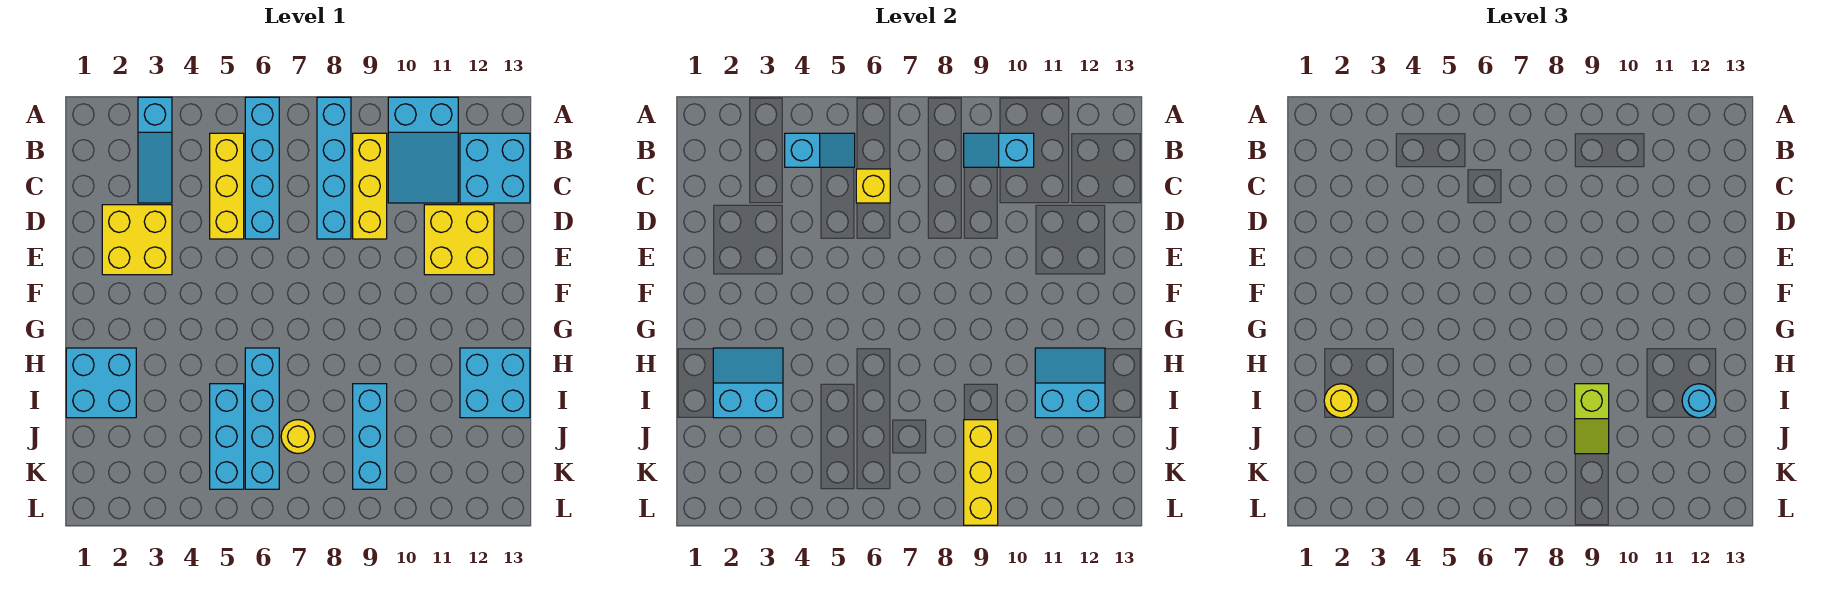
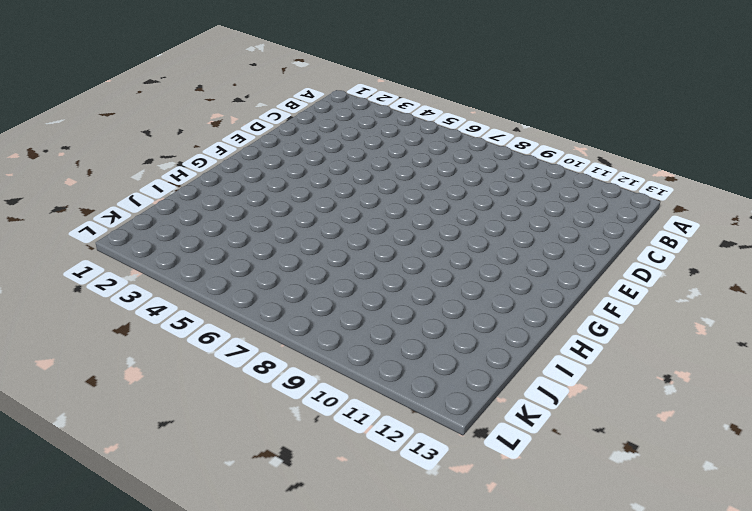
none -> cyan slope A3:C3 level 1 top A
none -> cyan brick A6:D6 level 1
none -> cyan brick A8:D8 level 1

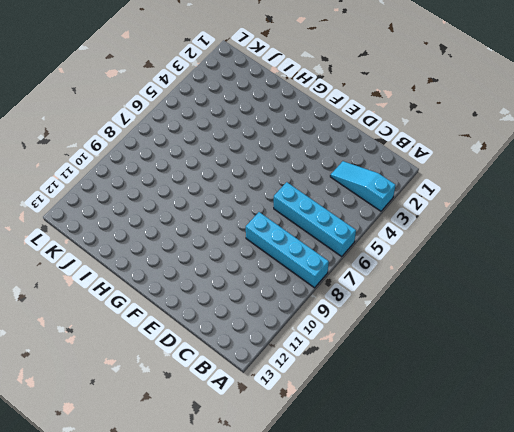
none -> cyan slope A10:C11 level 1 top A
none -> yellow brick B5:D5 level 1
none -> yellow brick B9:D9 level 1

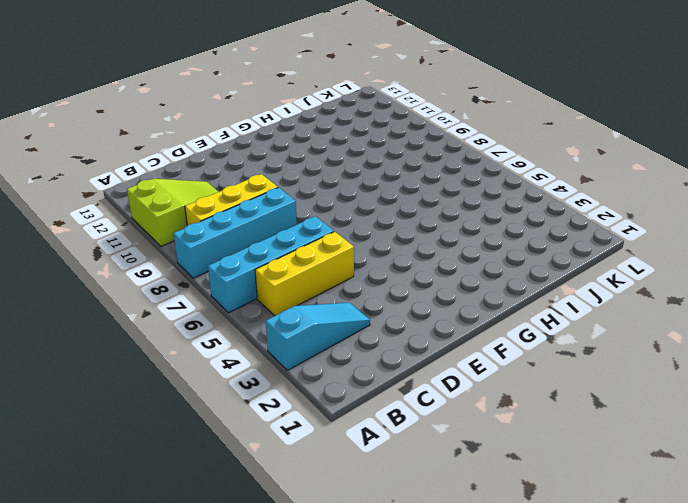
lime slope A10:C11 level 1 top A -> cyan slope A10:C11 level 1 top A
none -> cyan brick B12:C13 level 1
none -> yellow brick D2:E3 level 1
none -> yellow brick D11:E12 level 1

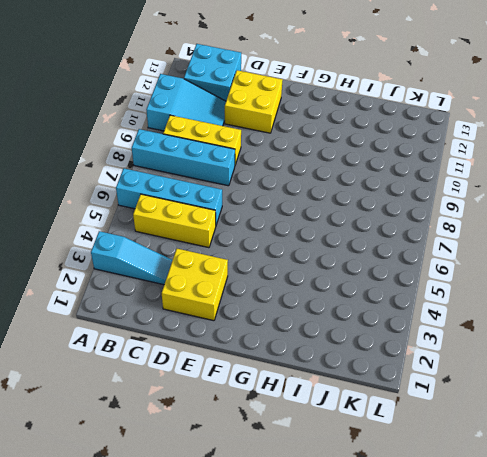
none -> cyan brick H1:I2 level 1
none -> cyan brick H6:K6 level 1
none -> cyan brick H12:I13 level 1

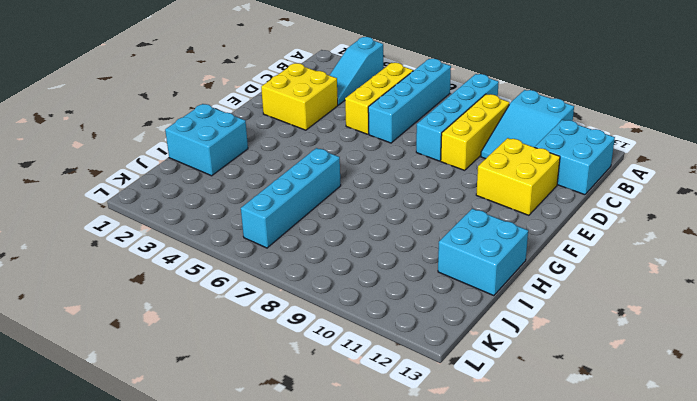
none -> cyan brick I5:K5 level 1
none -> cyan brick I9:K9 level 1
none -> yellow round brick J7 level 1

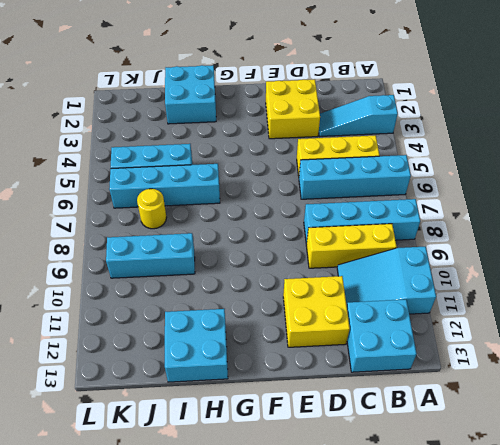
none -> cyan slope B4:B5 level 2 top 4
none -> cyan slope B9:B10 level 2 top 10
none -> yellow brick C6 level 2

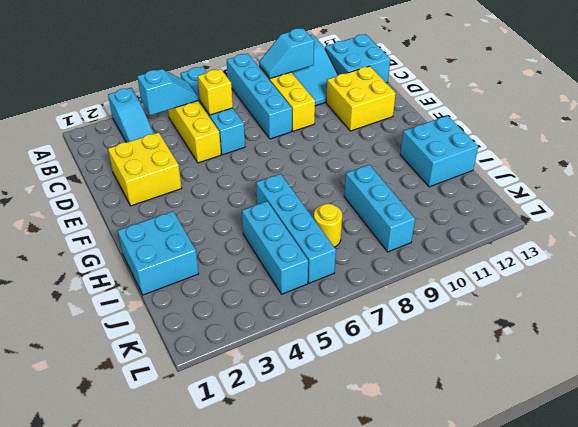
none -> cyan slope H2:I3 level 2 top I
none -> cyan slope H11:I12 level 2 top I
none -> yellow brick J9:L9 level 2

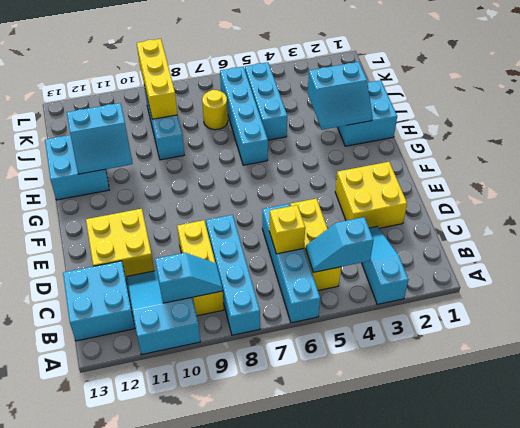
none -> yellow round brick I2 level 3
none -> lime slope I9:J9 level 3 top I
none -> cyan round brick I12 level 3

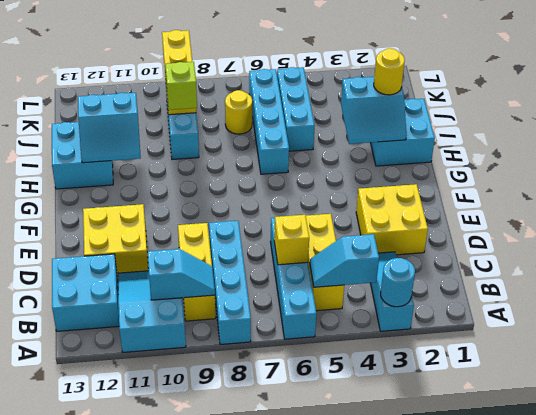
cyan round brick A3 level 2 -> cyan round brick I12 level 3

